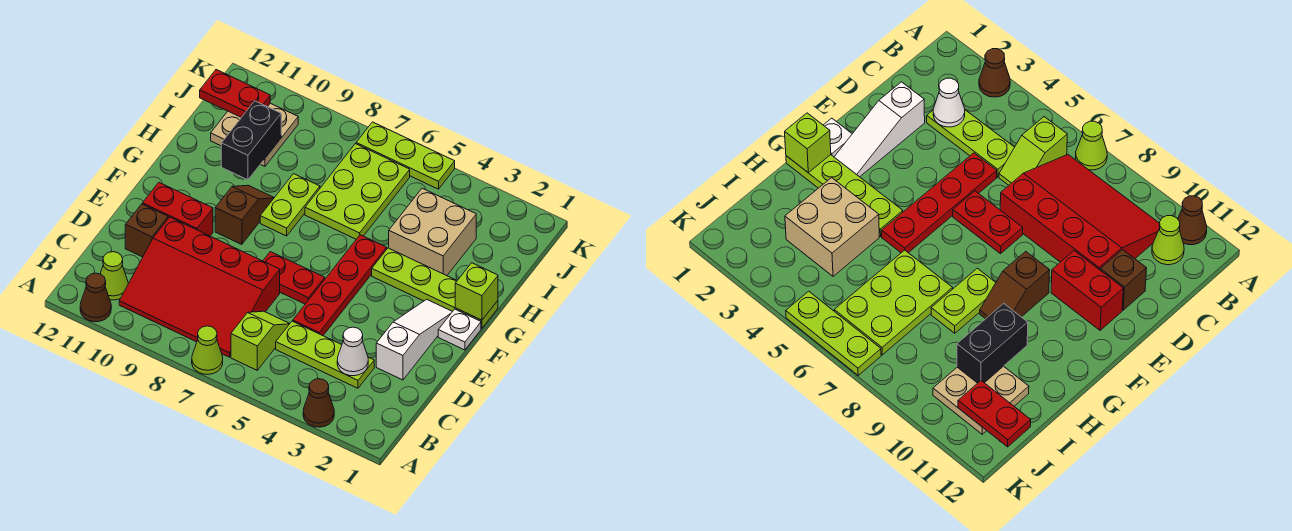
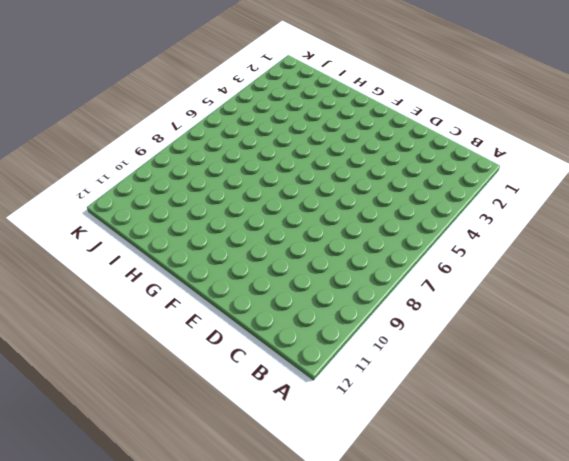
none -> brown cone A3 level 1
none -> lime cone A7 level 1
none -> brown cone A11 level 1

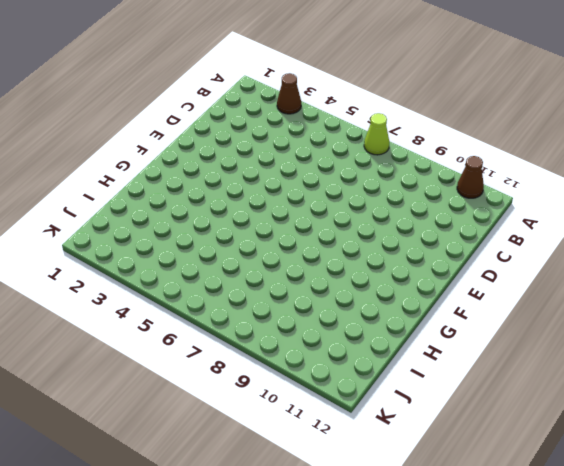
none -> lime slope B6:C6 level 1 top B
none -> red slope B7:D10 level 1 top D
none -> lime cone B11 level 1

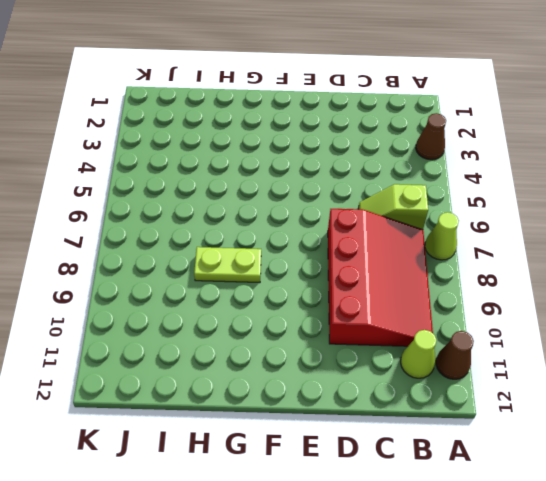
none -> lime plate C3:C5 level 1
none -> white slope D2:F2 level 1 top D
none -> red plate D5:G5 level 1

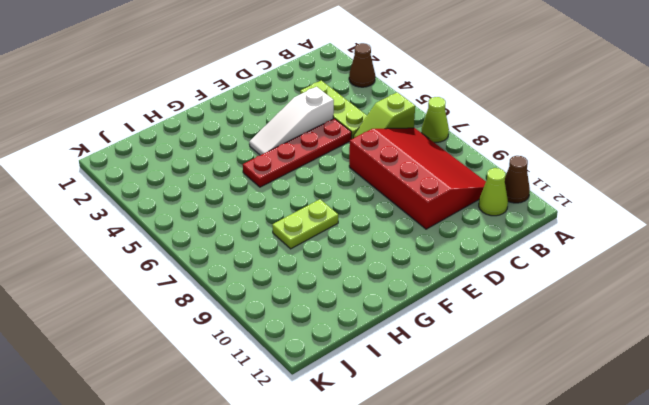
white slope D4:F4 level 1 top D -> white slope D2:F2 level 1 top D
none -> brown brick D11 level 1
none -> red plate E6:E7 level 1
none -> red brick E10:E11 level 1

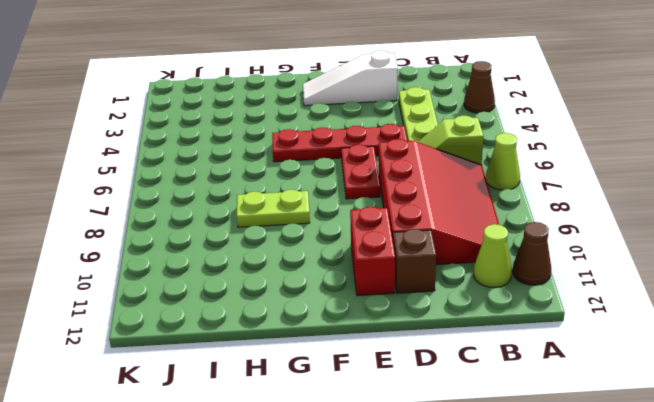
none -> white plate F1 level 1
none -> brown slope F9:G9 level 1 top F
none -> lime plate G1:G4 level 1

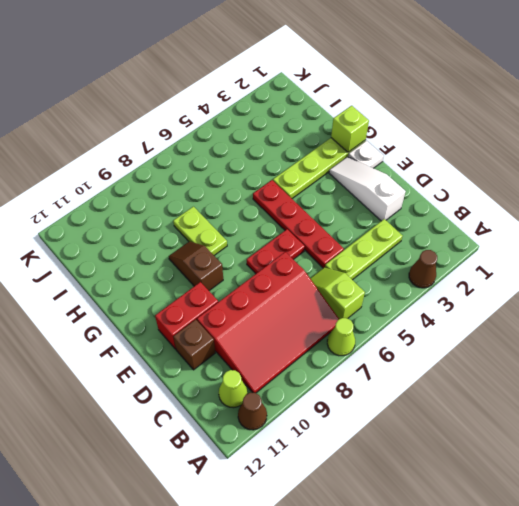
none -> tan brick H3:I4 level 1
none -> lime plate H6:J7 level 1
none -> tan plate I10:J11 level 1

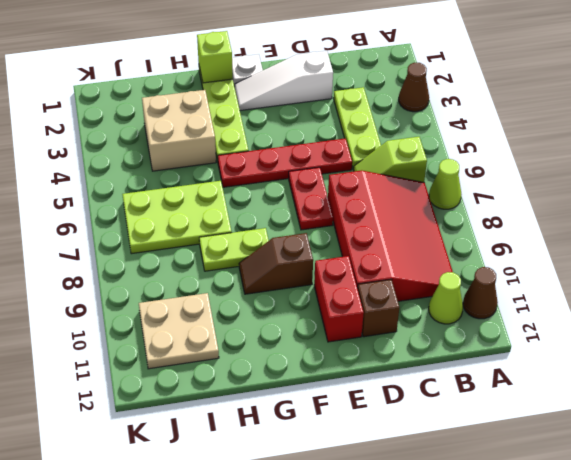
none -> lime plate K5:K7 level 1
none -> white cone C3 level 2
none -> black brick H10:I10 level 2

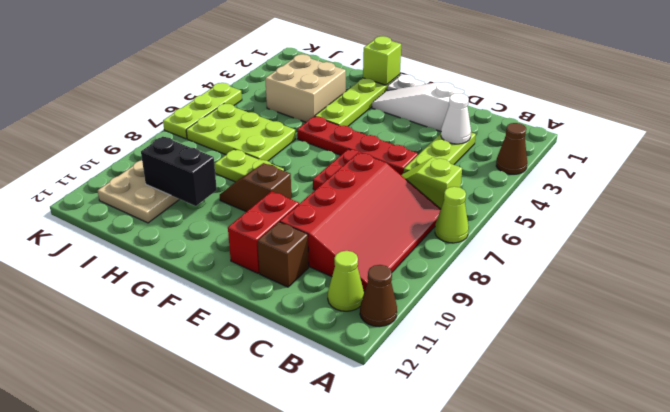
none -> red plate J11:J12 level 2

